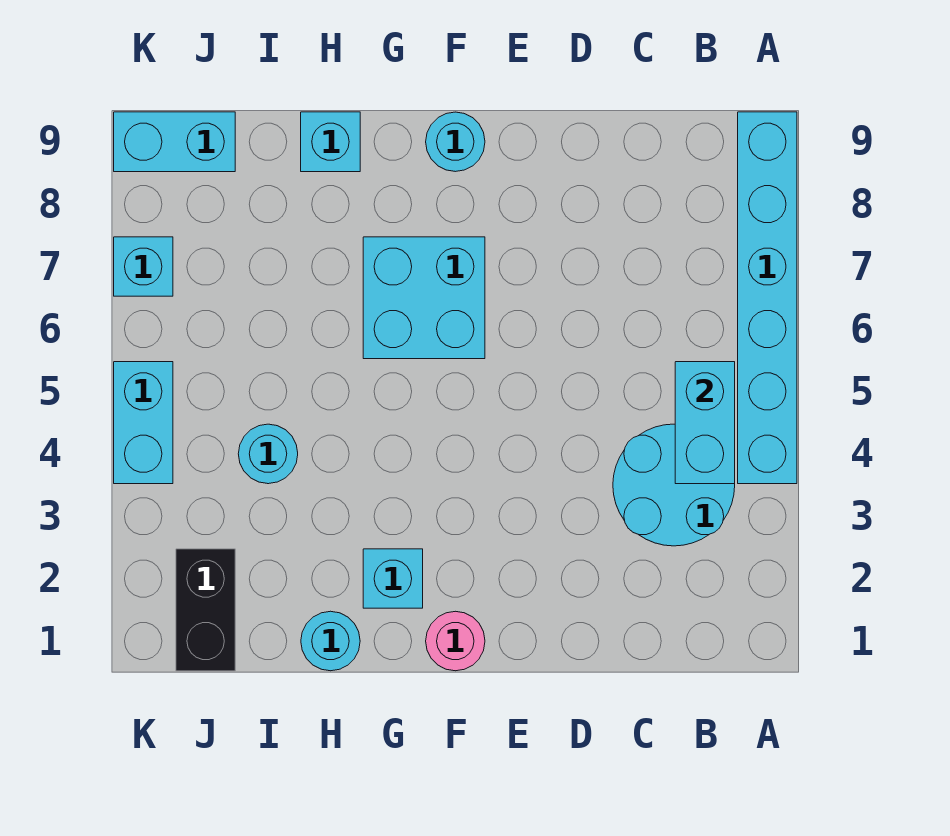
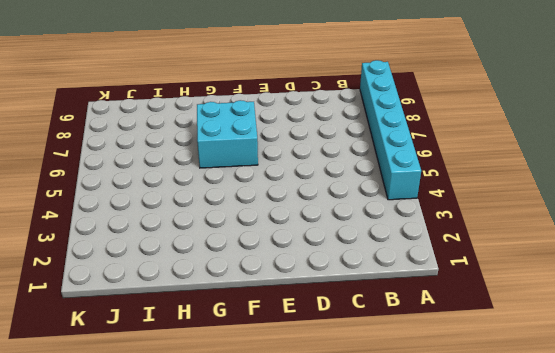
none -> cyan round brick B3:C4 level 1
none -> pink round brick F1 level 1
none -> cyan round brick F9 level 1

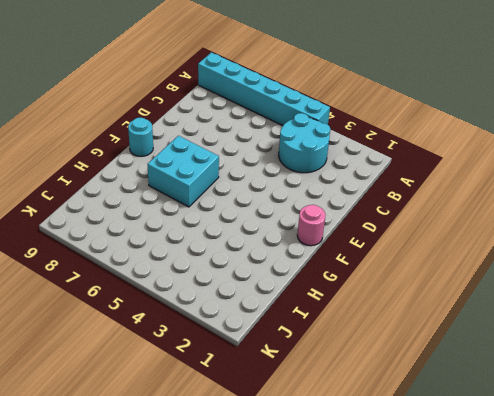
none -> cyan brick G2 level 1
none -> cyan round brick H1 level 1
none -> cyan brick H9 level 1

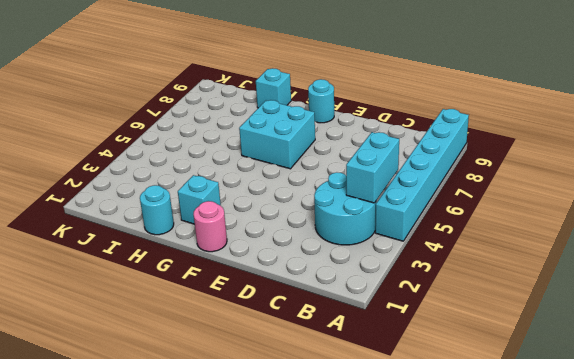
none -> cyan round brick I4 level 1
none -> black brick J1:J2 level 1
none -> cyan brick J9:K9 level 1

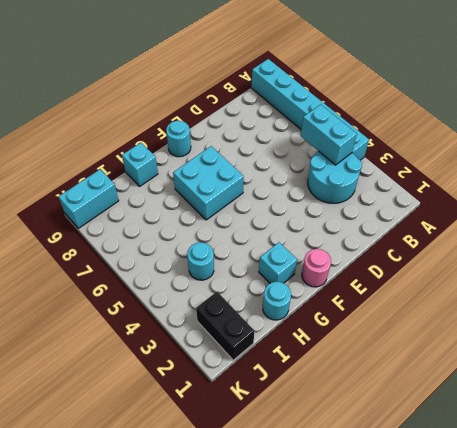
none -> cyan brick K4:K5 level 1
none -> cyan brick K7 level 1

